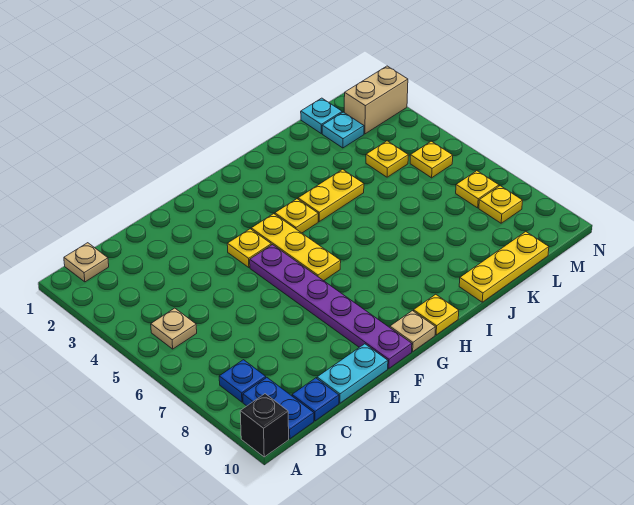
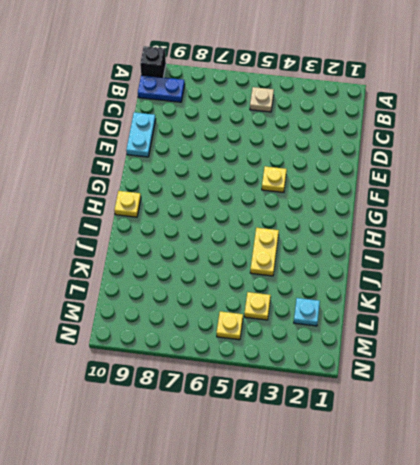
none -> tan plate B1 level 1
none -> blue plate B8 level 1
none -> blue plate C10 level 1

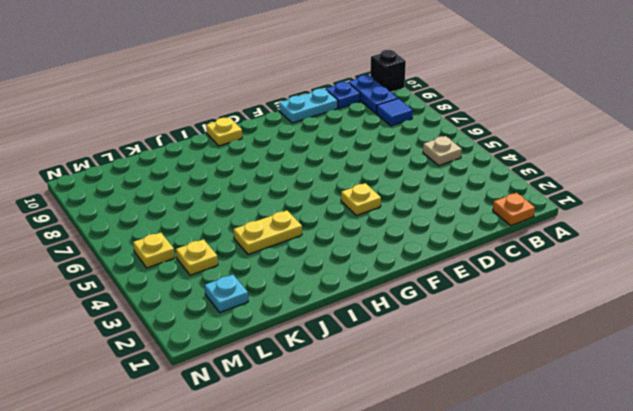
orange plate B1 level 1 -> tan plate B1 level 1
blue tile B8 level 1 -> blue plate B8 level 1
none -> purple plate F5:F10 level 1
none -> yellow plate G4:G6 level 1
none -> tan plate G10 level 1

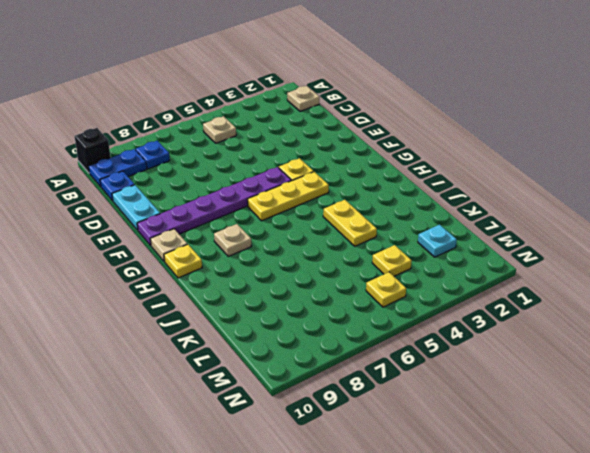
tan plate H8 level 1 -> none
none -> yellow plate H4 level 1
none -> yellow plate J10:L10 level 1
none -> cyan plate L1 level 1

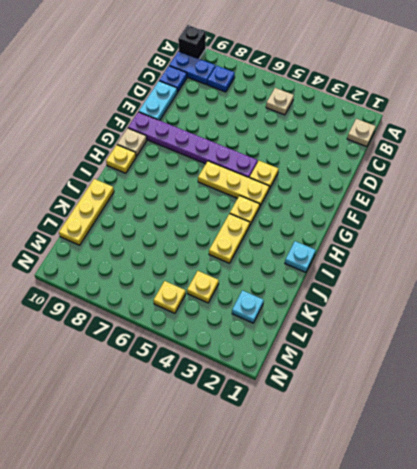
cyan plate I1 level 1 -> cyan plate L1 level 1
none -> tan brick M2:N2 level 1
none -> yellow plate M7 level 1
none -> yellow plate M8 level 1

